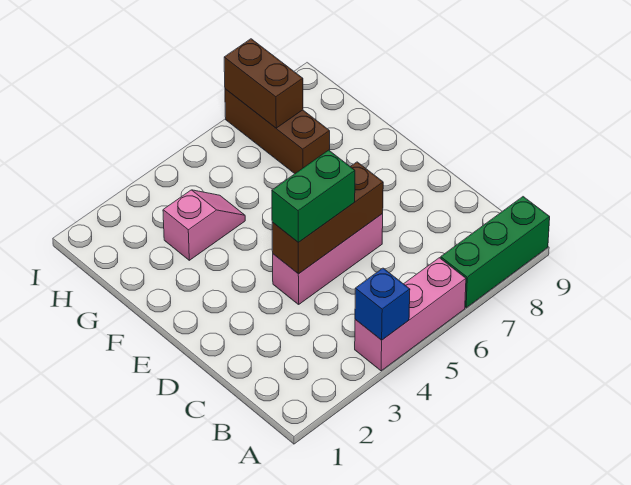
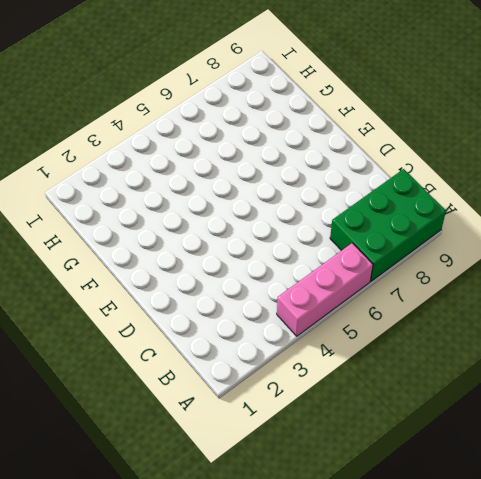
green brick A7:B9 level 1 -> green brick A7:A9 level 1
none -> pink brick D4:D6 level 1
none -> pink slope G3:G4 level 1 top 3

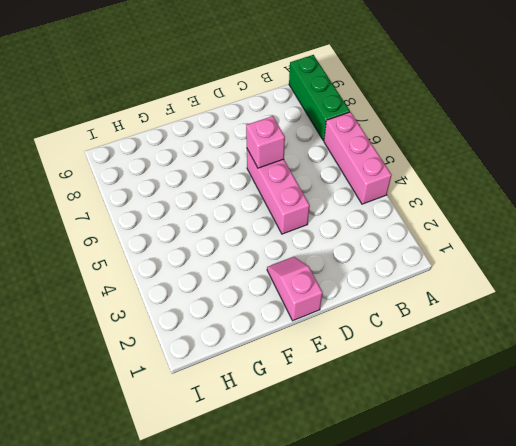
pink brick D6 level 2 -> brown brick D4:D6 level 2
pink slope E1:E2 level 1 top 1 -> pink slope G3:G4 level 1 top 3
none -> brown brick G7:I7 level 1
none -> blue brick A4 level 2

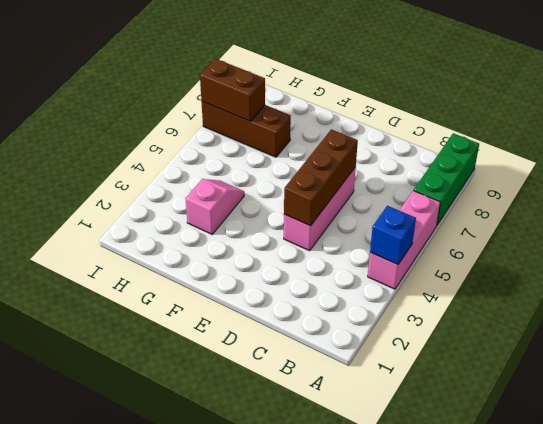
none -> green brick D4:D5 level 3

